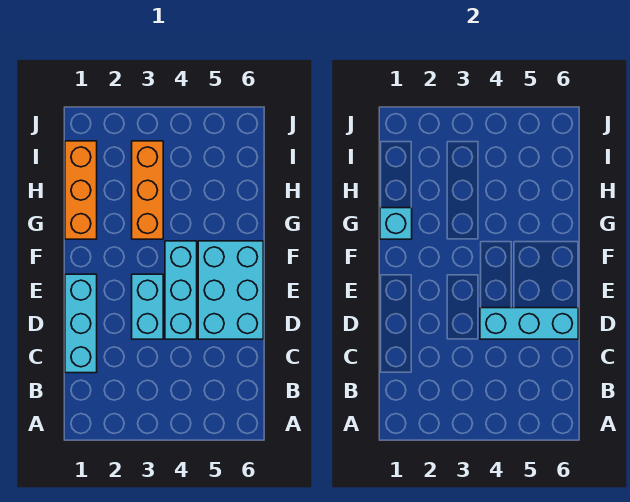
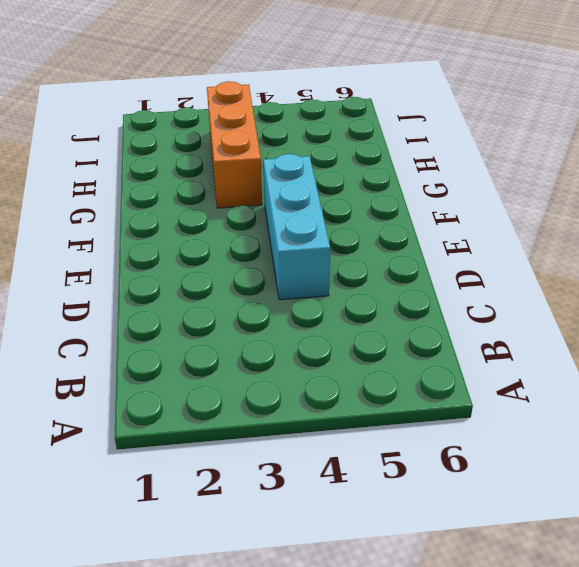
none -> cyan brick C1:E1 level 1
none -> cyan brick D3:E3 level 1

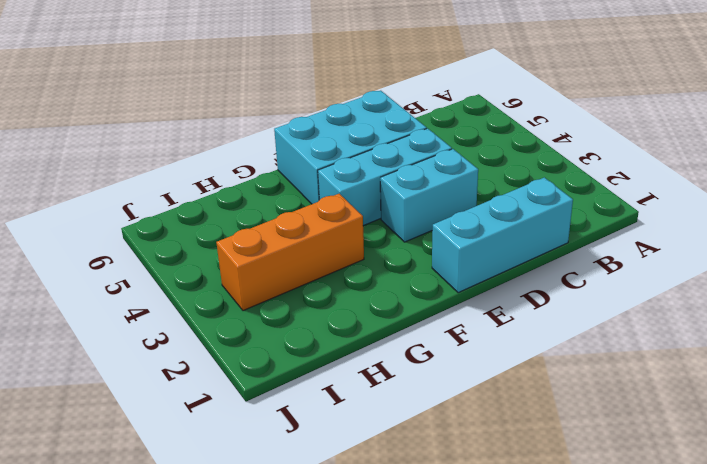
none -> orange brick G1:I1 level 1
none -> cyan brick D4:D6 level 2

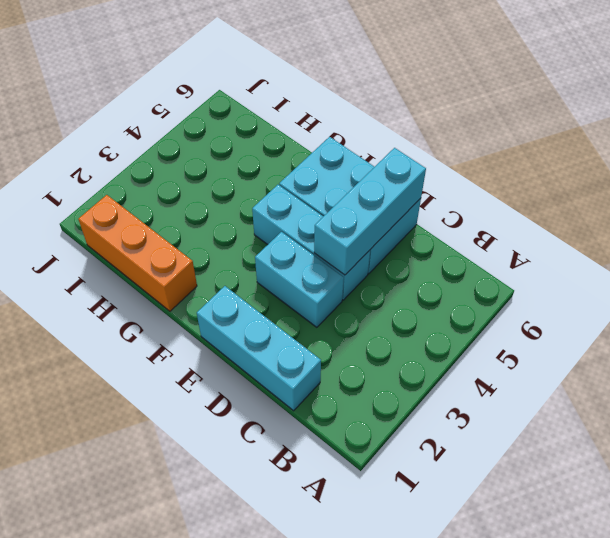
none -> orange brick G3:I3 level 1
none -> cyan brick G1 level 2

